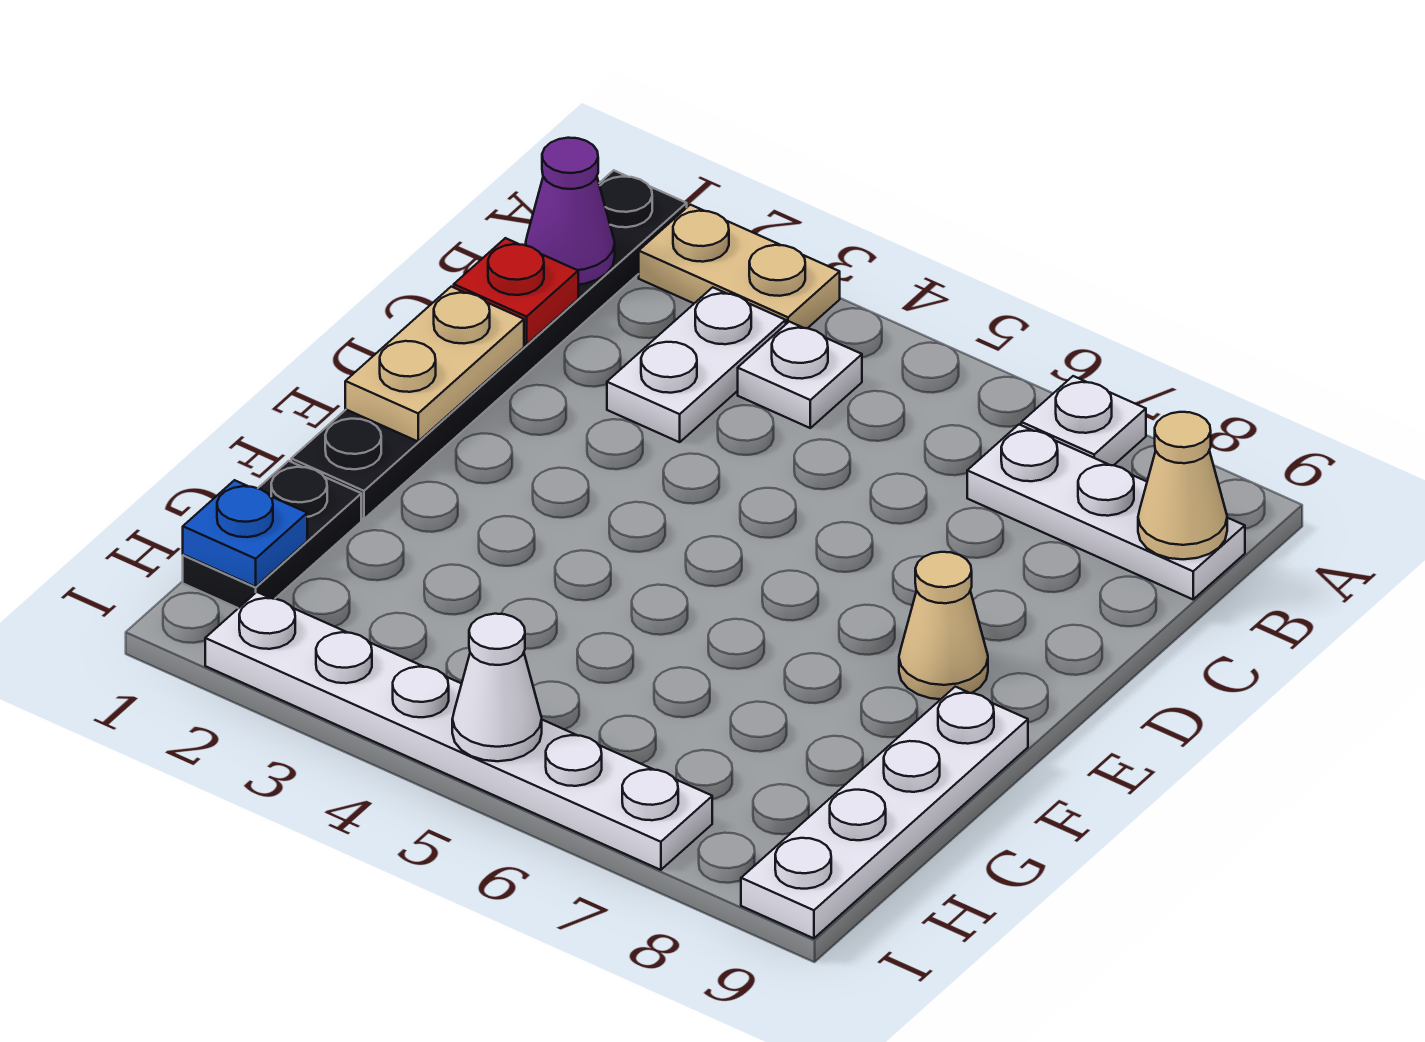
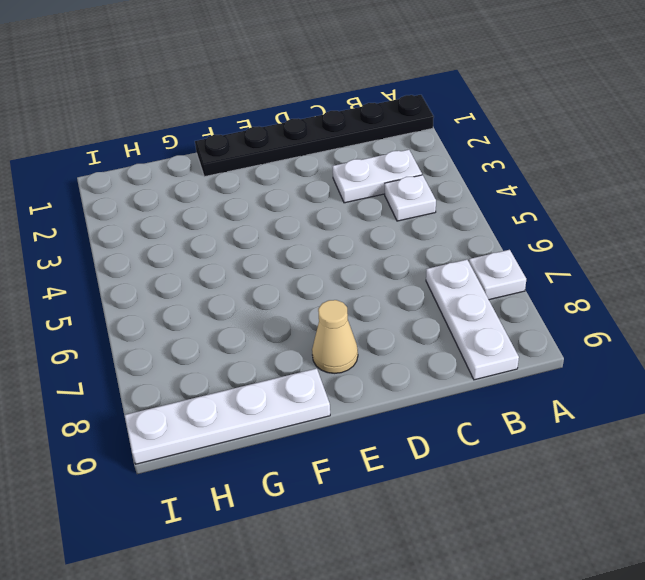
none -> tan plate A2:A3 level 1
none -> black plate G1:H1 level 1
none -> white plate I2:I7 level 1

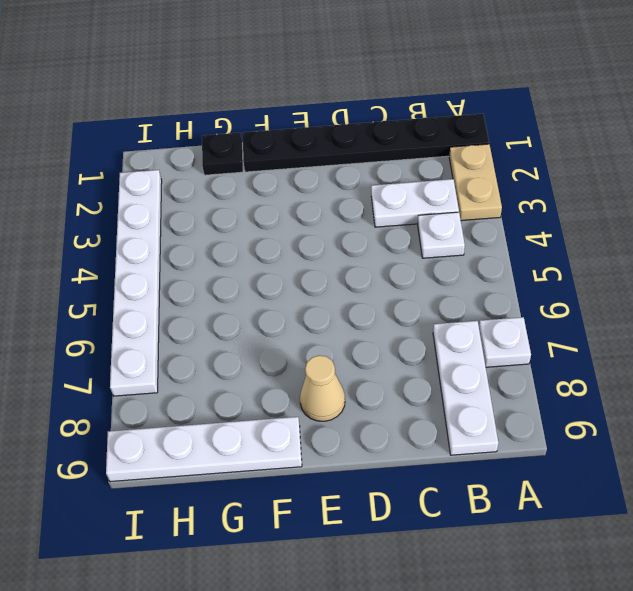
black plate G1 level 1 -> black plate G1:H1 level 1
none -> purple cone B1 level 2
none -> tan cone B9 level 2
none -> red plate C1 level 2

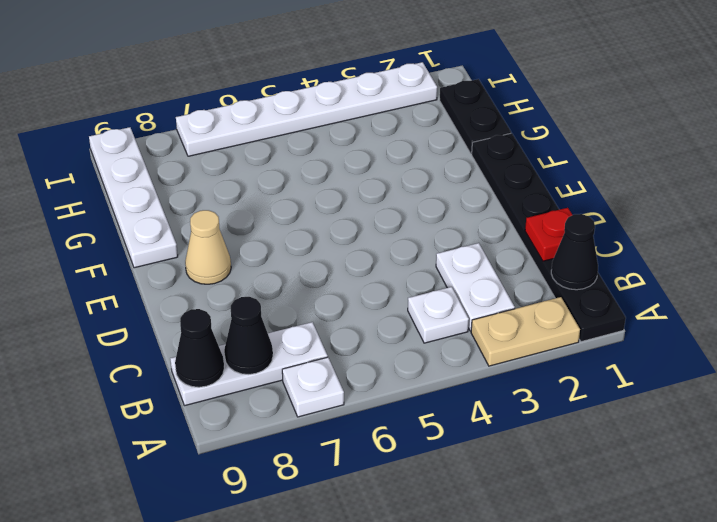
black cone B1 level 2 -> purple cone B1 level 2
black cone B8 level 2 -> none
black cone B9 level 2 -> tan cone B9 level 2
none -> tan plate D1:E1 level 2
none -> blue plate H1 level 2
none -> white cone I5 level 2

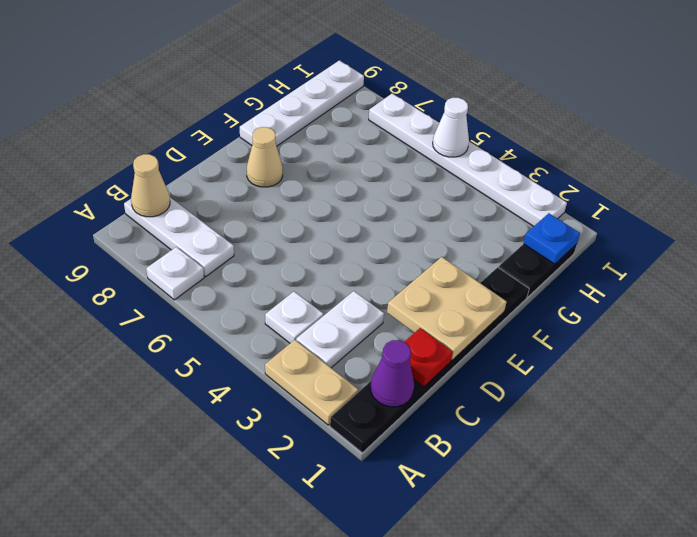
tan plate D1:E2 level 2 -> tan plate D1:E1 level 2

